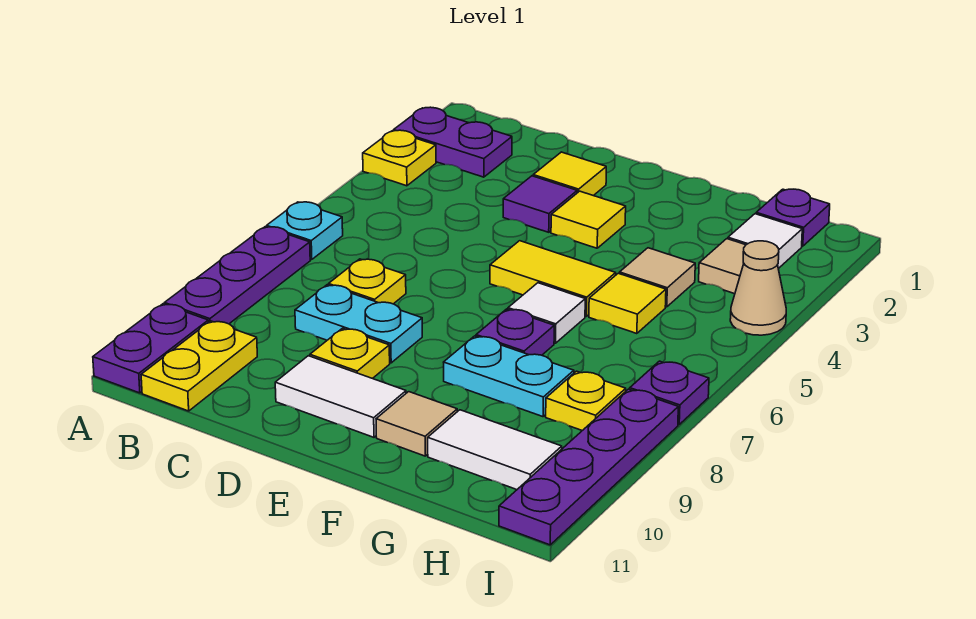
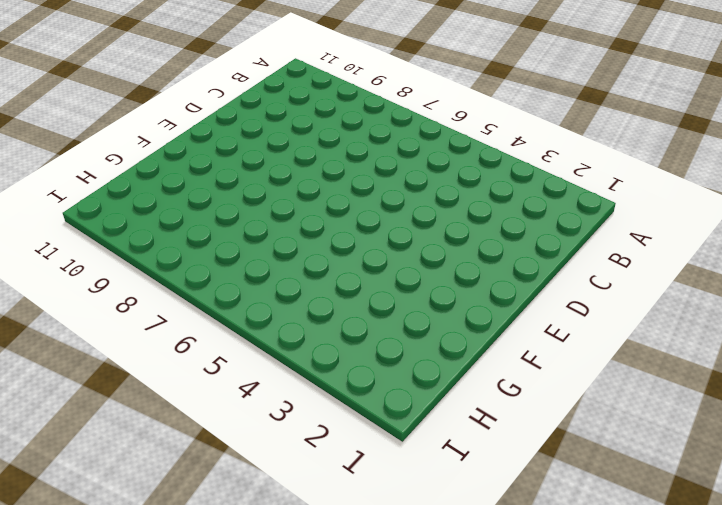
none -> purple plate A2:B2 level 1
none -> yellow plate A3 level 1
none -> cyan plate A6 level 1

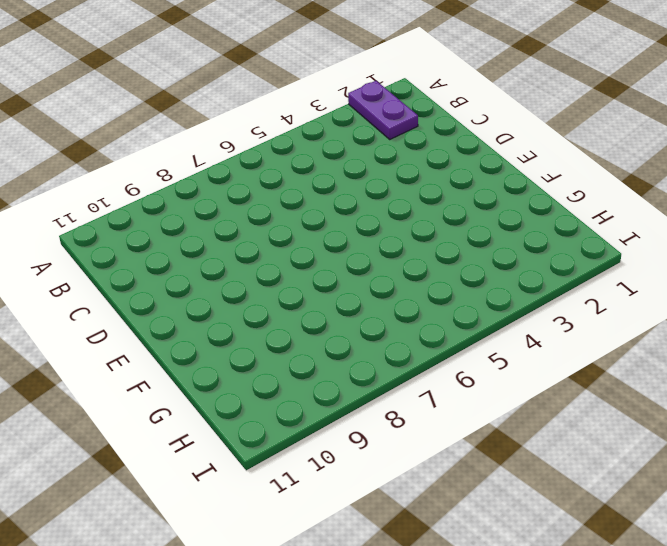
none -> yellow plate A3 level 1
none -> cyan plate A6 level 1
none -> purple plate A7:A9 level 1

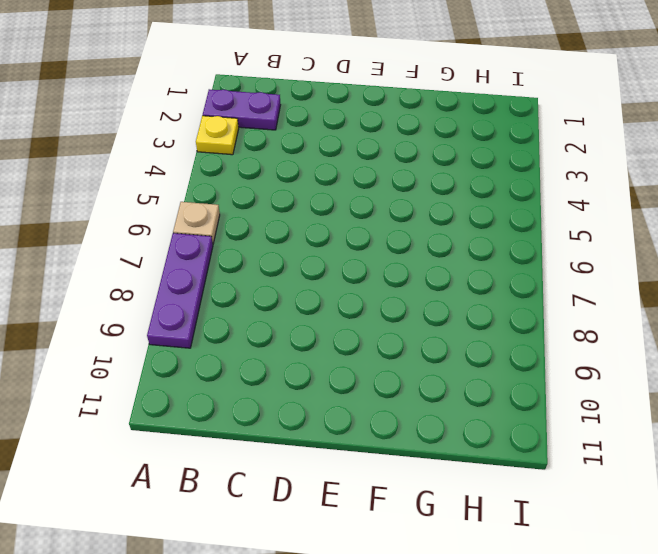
tan plate A6 level 1 -> cyan plate A6 level 1
none -> purple plate A10:A11 level 1
none -> yellow plate B10:B11 level 1
none -> yellow plate C7 level 1

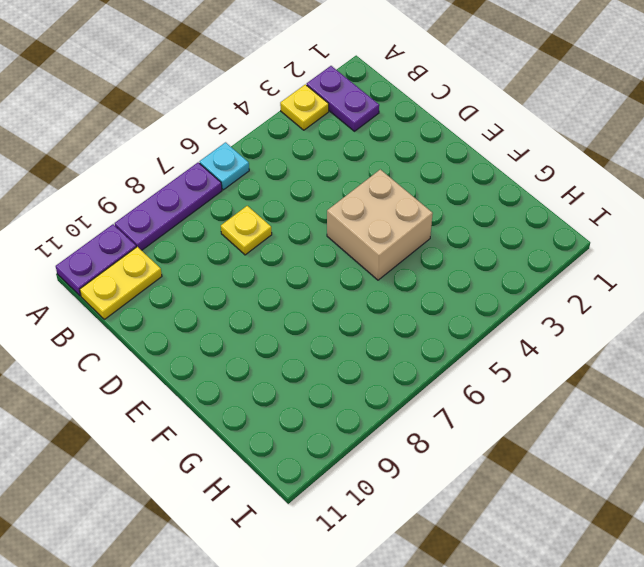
tan brick E4:F5 level 1 -> yellow tile E5:F5 level 1
none -> cyan plate C8:D8 level 1
none -> yellow tile D2 level 1
none -> purple tile D3 level 1

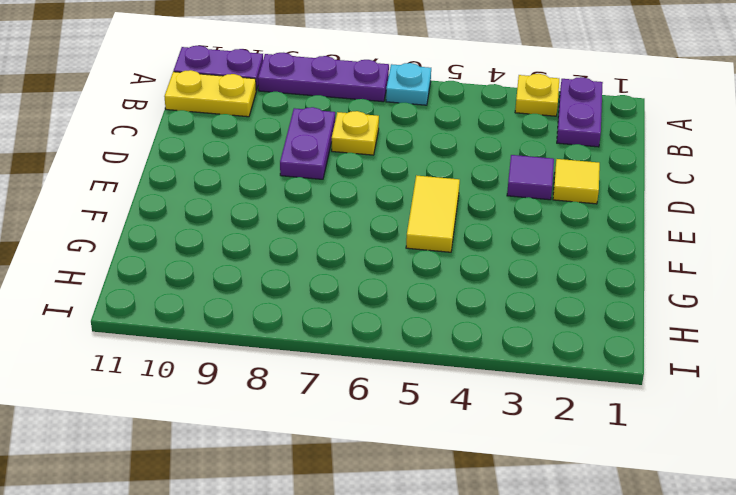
purple plate C8:D8 level 1 -> cyan plate C8:D8 level 1
none -> yellow plate D9 level 1
none -> white tile D10:E10 level 1
none -> yellow tile E3 level 1

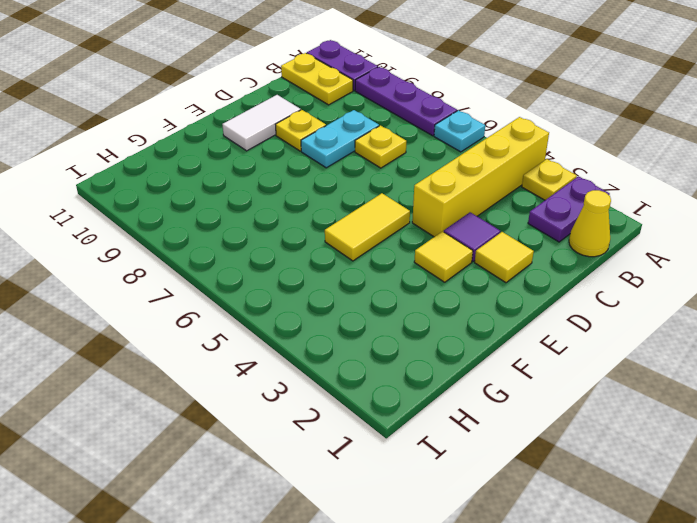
yellow brick A4:D4 level 1 -> none
yellow cone B1 level 1 -> none
none -> white tile F6 level 1
none -> purple plate F7 level 1
none -> cyan plate F8:G8 level 1

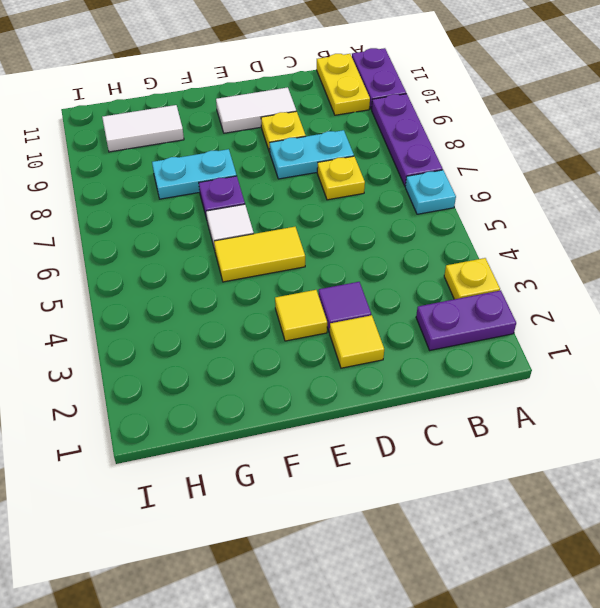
none -> tan tile F10 level 1
none -> tan tile G4 level 1
none -> yellow tile G5 level 1

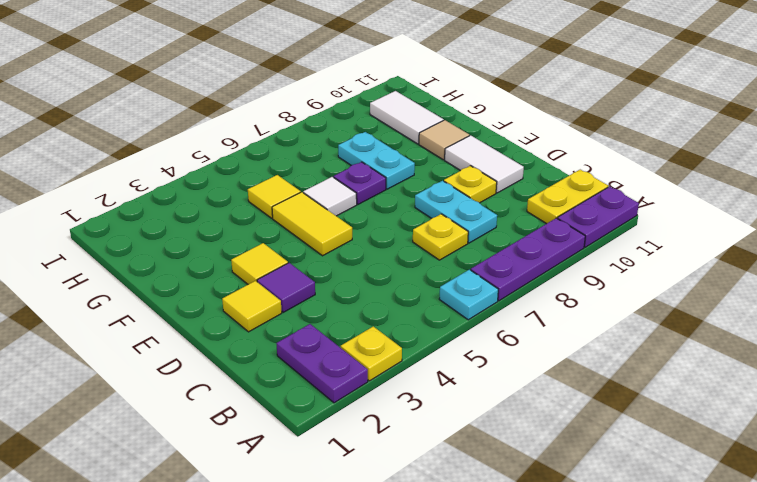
none -> tan tile G4 level 1
none -> purple plate H1 level 1
none -> white tile H2 level 1

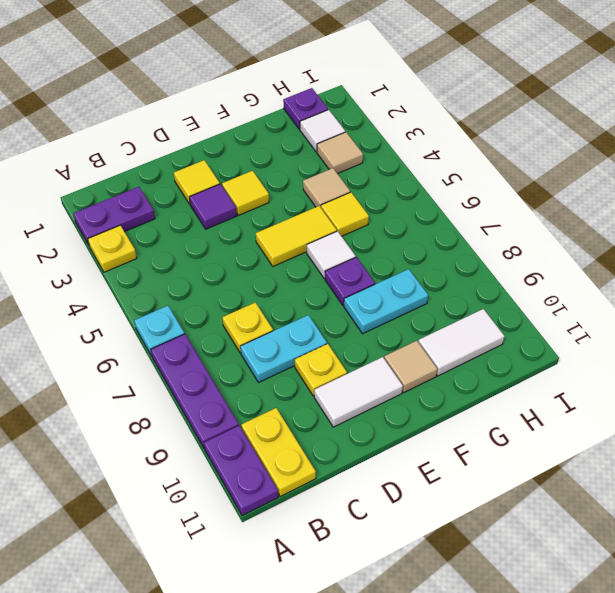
none -> yellow plate H8 level 1
none -> tan cone I4 level 1
none -> purple plate I7 level 1

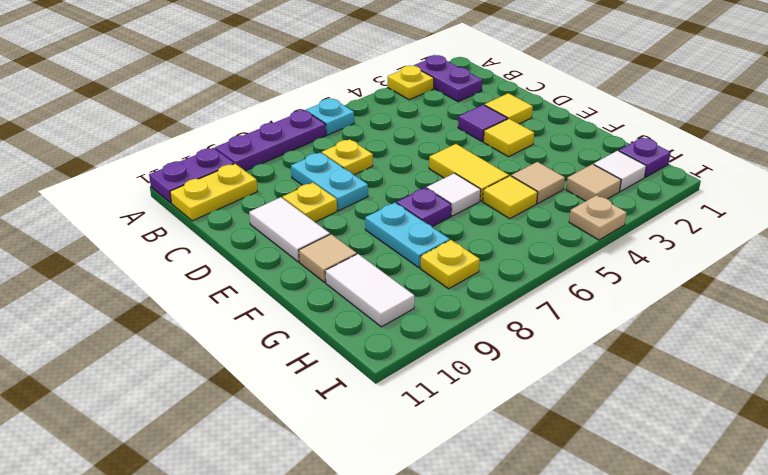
tan plate I4 level 1 -> tan cone I4 level 1
none -> purple plate I7 level 1
none -> purple plate I8:I11 level 1

